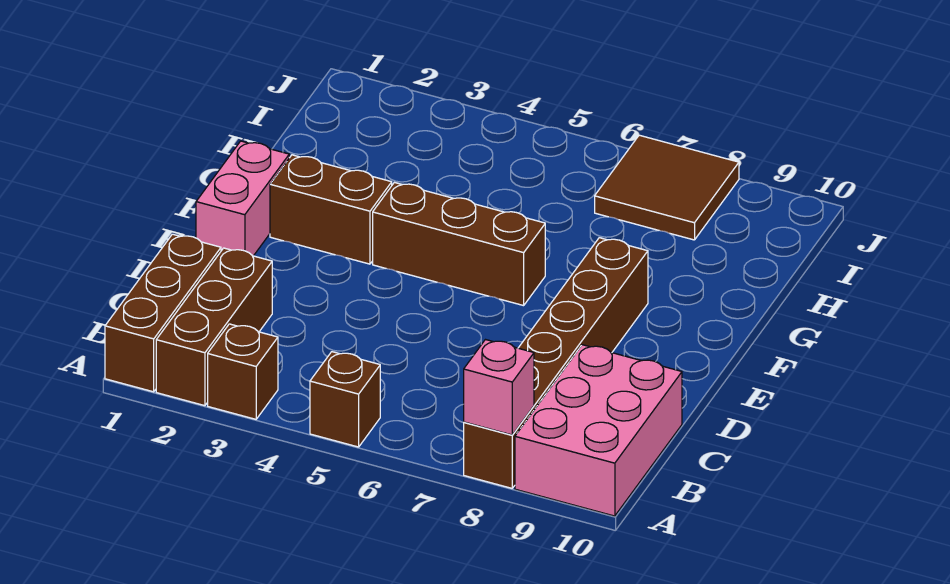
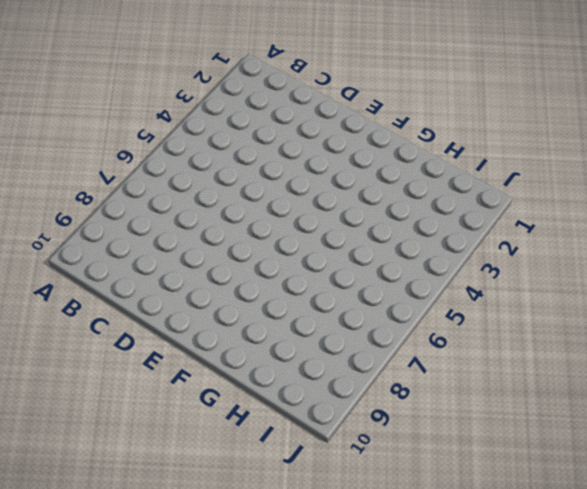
none -> brown brick A1:C1 level 1
none -> brown brick A2:C2 level 1

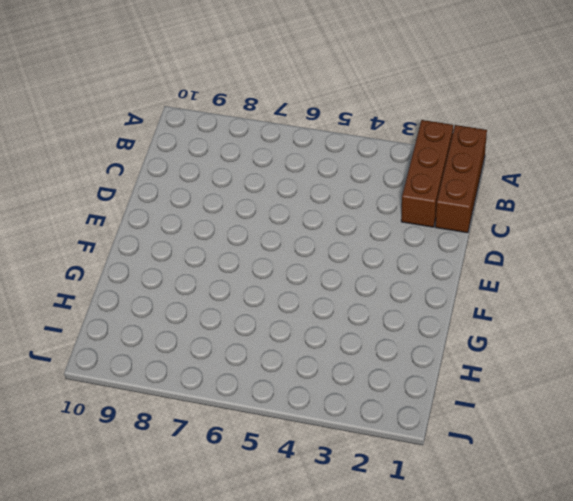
none -> brown brick A3 level 1
none -> brown brick A5 level 1

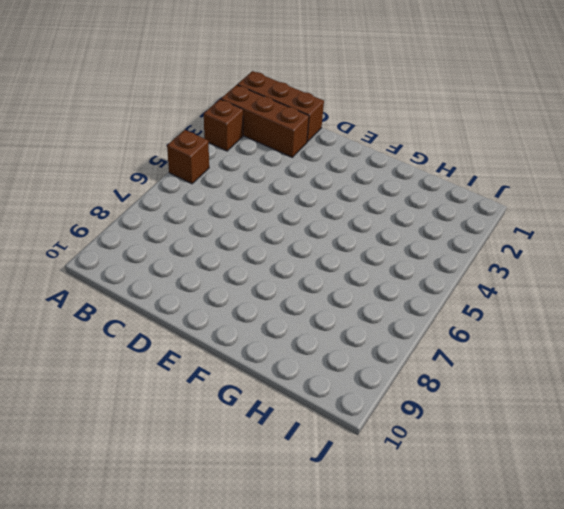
none -> brown brick A8:F8 level 1
none -> pink brick A9:C10 level 1

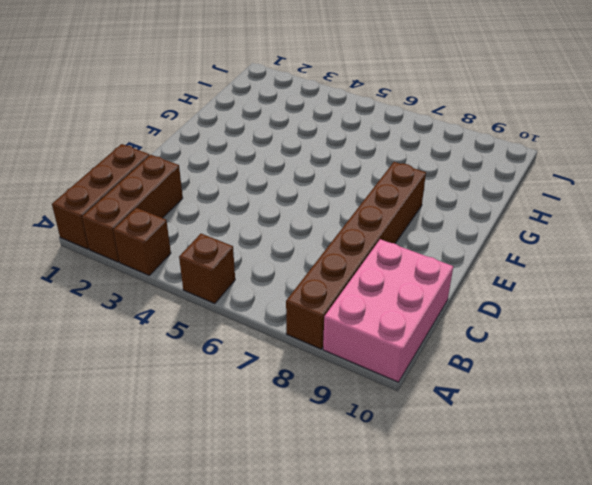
none -> pink brick E1:F1 level 1
none -> brown brick F2:F3 level 1

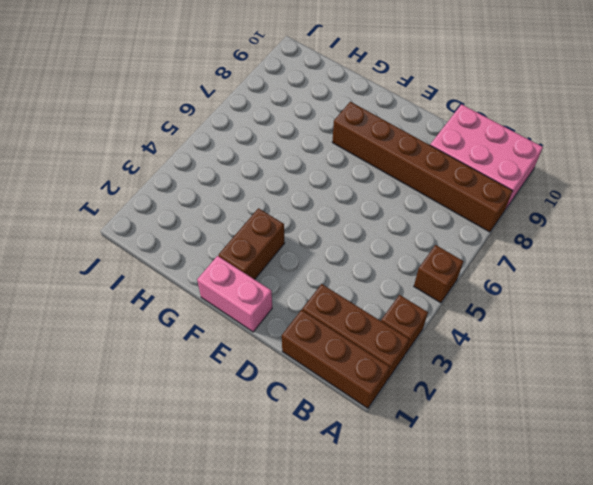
none -> brown brick F4:F6 level 1
none -> brown tile I7:J8 level 1

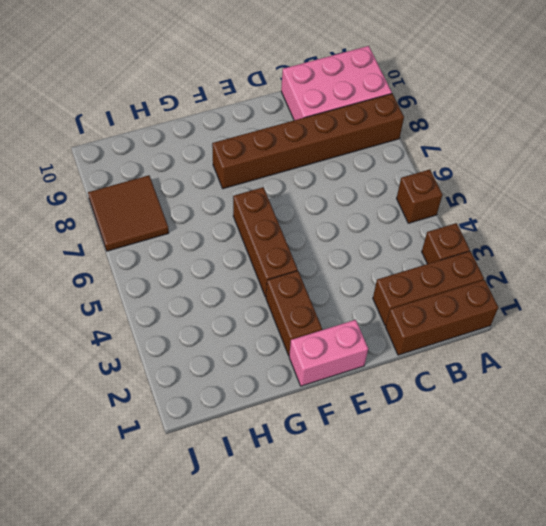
none -> pink brick A8 level 2

